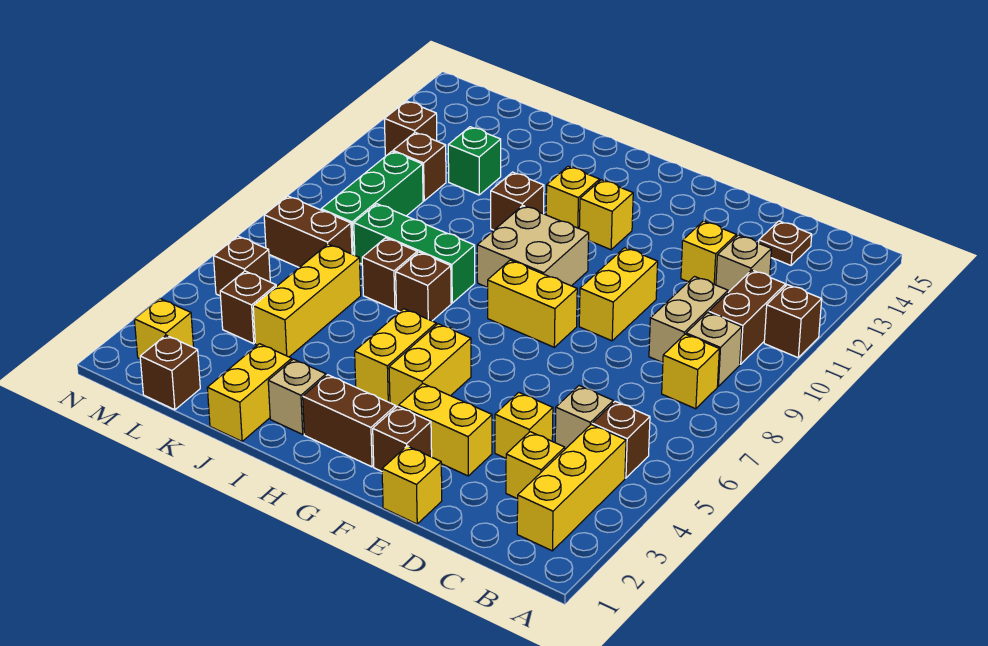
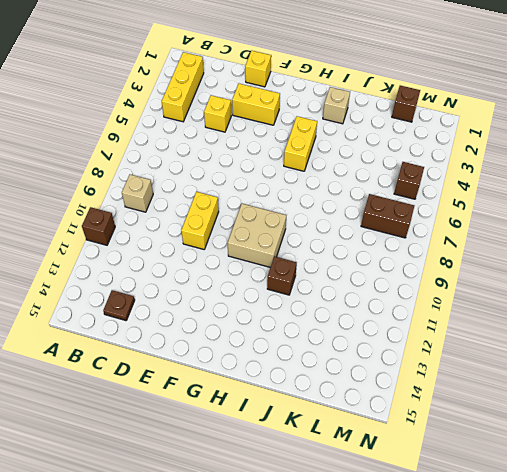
none -> brown brick B5 level 1
none -> yellow brick B8 level 1
none -> brown brick B10:B11 level 1
none -> yellow brick C3 level 1

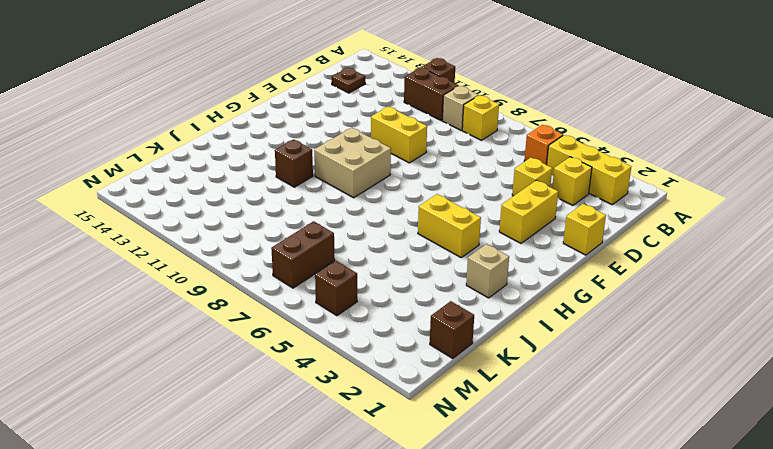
orange brick B5 level 1 -> brown brick B5 level 1
none -> tan brick C5 level 1
none -> tan brick C9:C10 level 1
none -> tan brick C12 level 1
none -> yellow brick D12 level 1

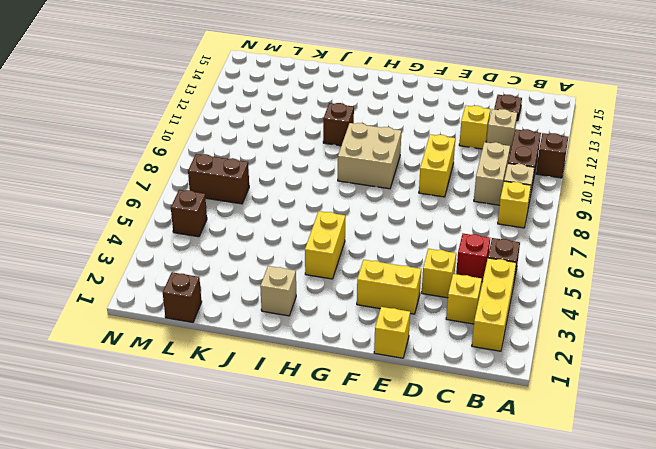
red brick C5 level 1 -> tan brick C5 level 1
none -> brown brick F2 level 1
none -> yellow brick F8:G8 level 1
none -> brown brick G2:H2 level 1
none -> yellow brick G4:G5 level 1

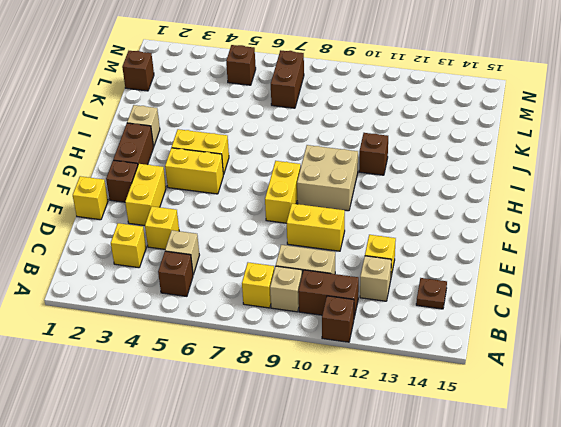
none -> yellow brick B2:B4 level 1
none -> yellow brick G12 level 1
none -> yellow brick H12 level 1
none -> brown brick I7 level 1

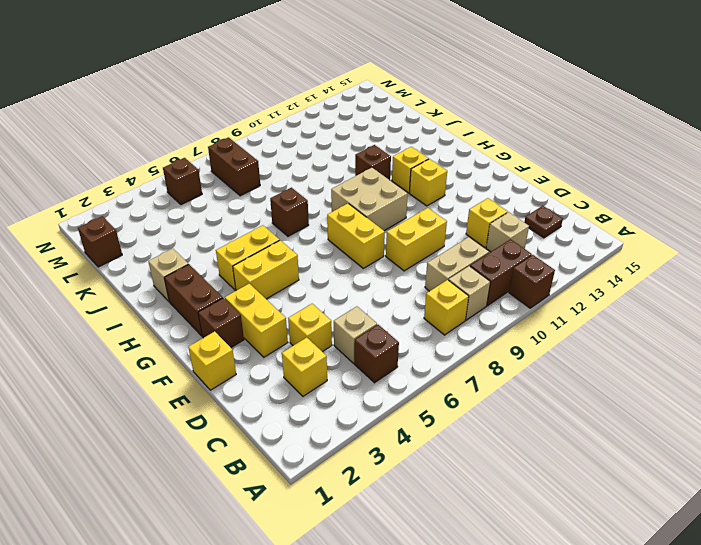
none -> yellow brick B2:B4 level 1
none -> green brick I8:K8 level 1
none -> yellow brick J1:J2 level 1
none -> brown brick J7 level 1

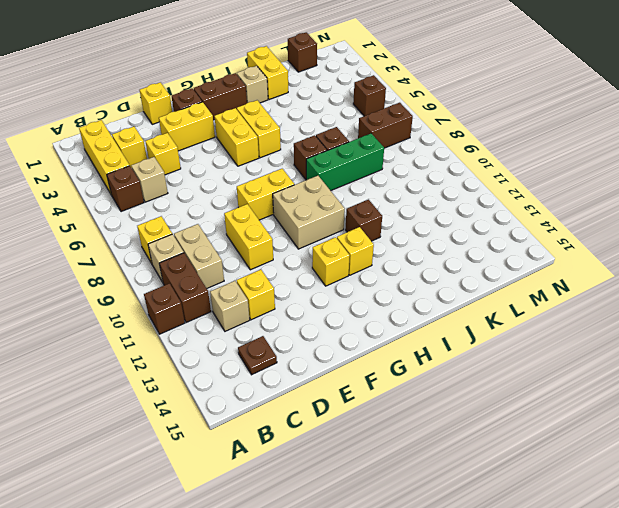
none -> yellow brick K4:K6 level 1
none -> green brick K12 level 1
none -> brown brick L4 level 1
none -> green brick L8:L10 level 1

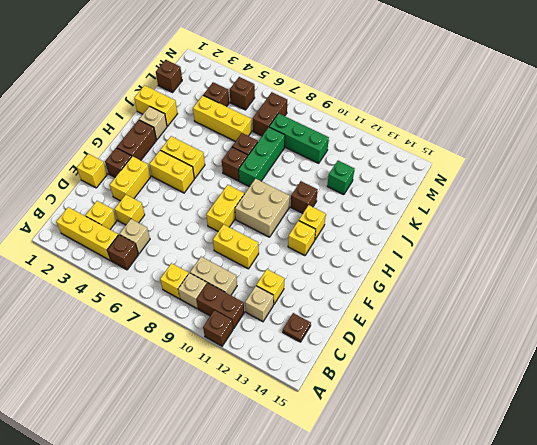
none -> brown brick L11 level 1
none -> yellow brick M2 level 1
none -> brown brick M12 level 1

